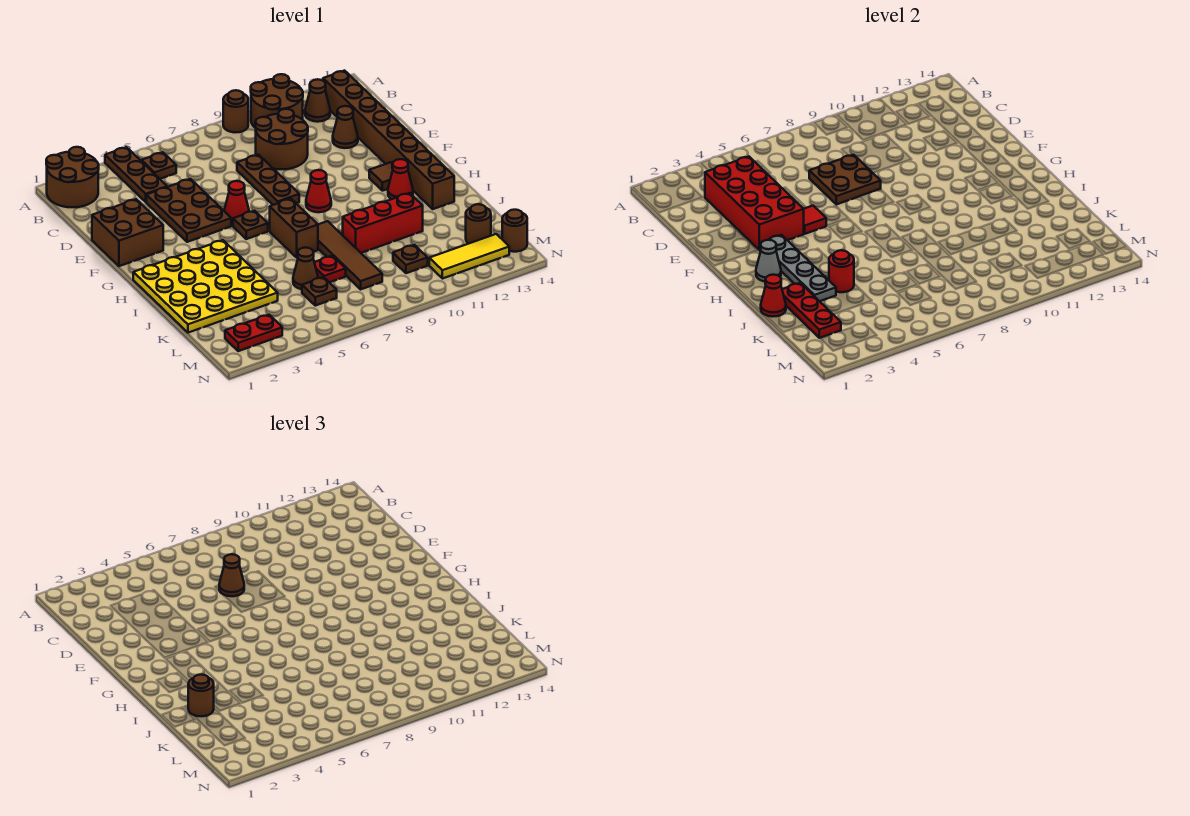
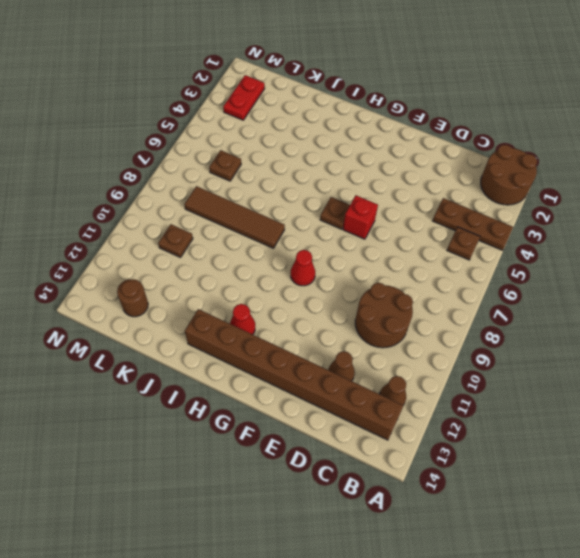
red brick F6 level 1 -> red cone F6 level 1
none -> brown round brick A9 level 1
none -> brown round brick A10:B11 level 1
none -> brown plate D4:F5 level 1
none -> brown plate D8:F8 level 1

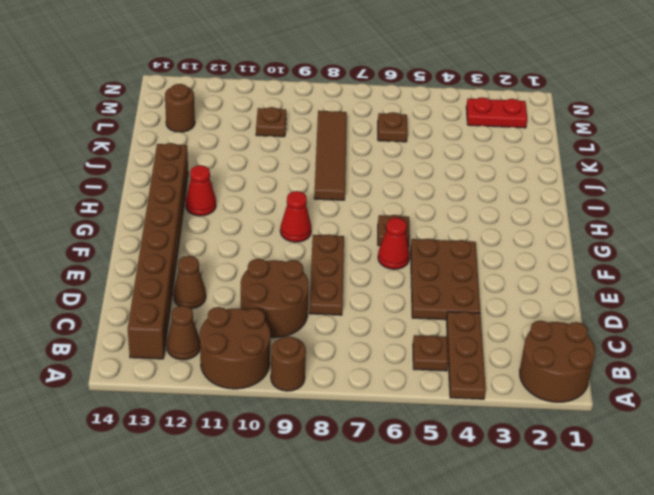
none -> brown brick E1:F2 level 1
none -> brown tile G12 level 1
none -> yellow plate H1:K4 level 1
none -> brown brick H7:I7 level 1

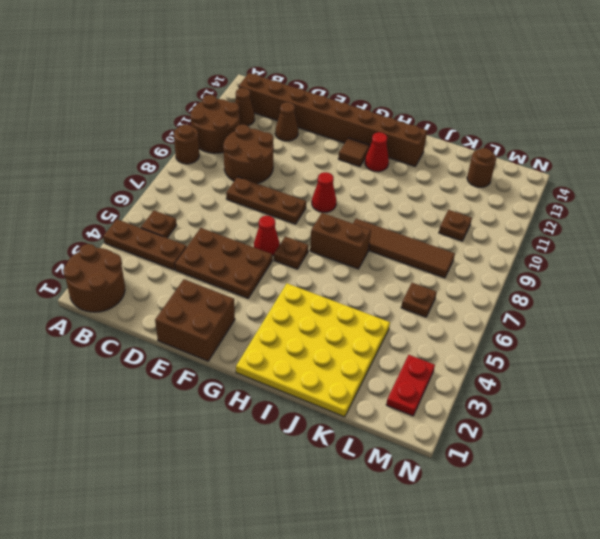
none -> red brick J9:J11 level 1
none -> brown cone K6 level 1
none -> red plate K7 level 1
none -> yellow tile M11:M13 level 1

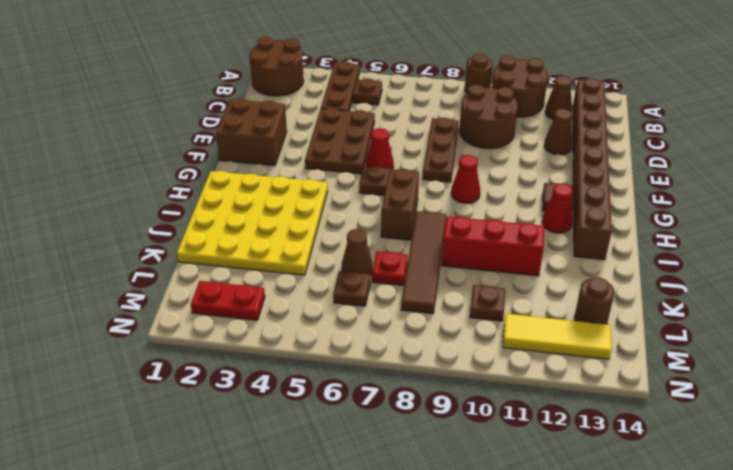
none -> brown round brick M14 level 1
none -> red brick C3:F4 level 2
none -> brown plate D7:E8 level 2
none -> red tile F5 level 2

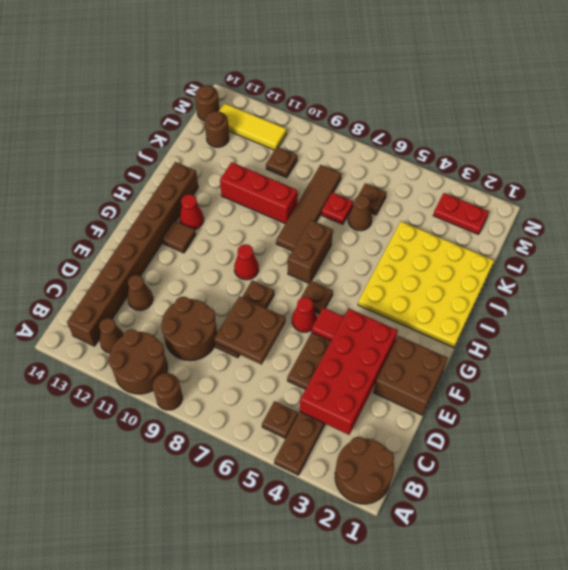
none -> grey plate G3:J3 level 2
none -> grey cone H2 level 2
none -> red cone J1 level 2
none -> red plate J2:L2 level 2

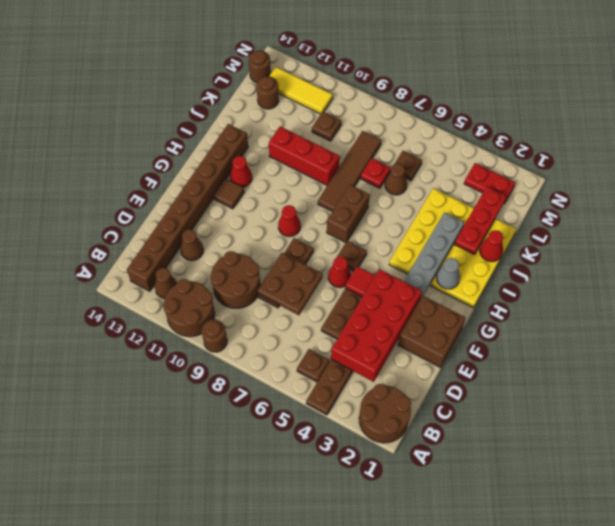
none -> red round brick J4 level 2
none -> brown cone D7 level 3
none -> brown round brick J2 level 3

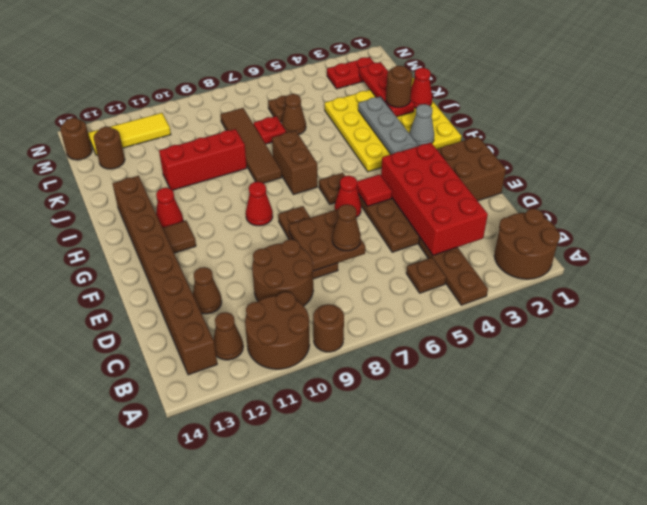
none -> brown plate L10 level 1
none -> red round brick J4 level 2

